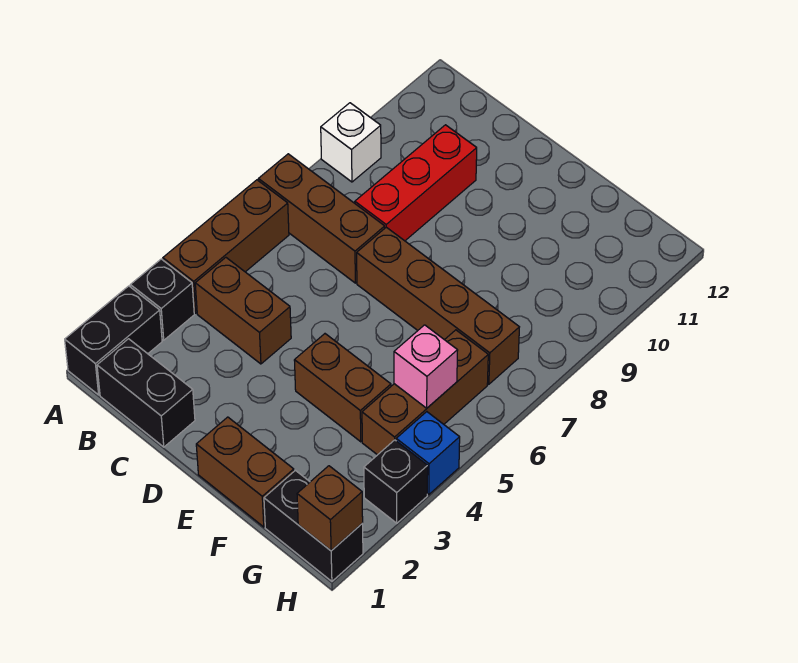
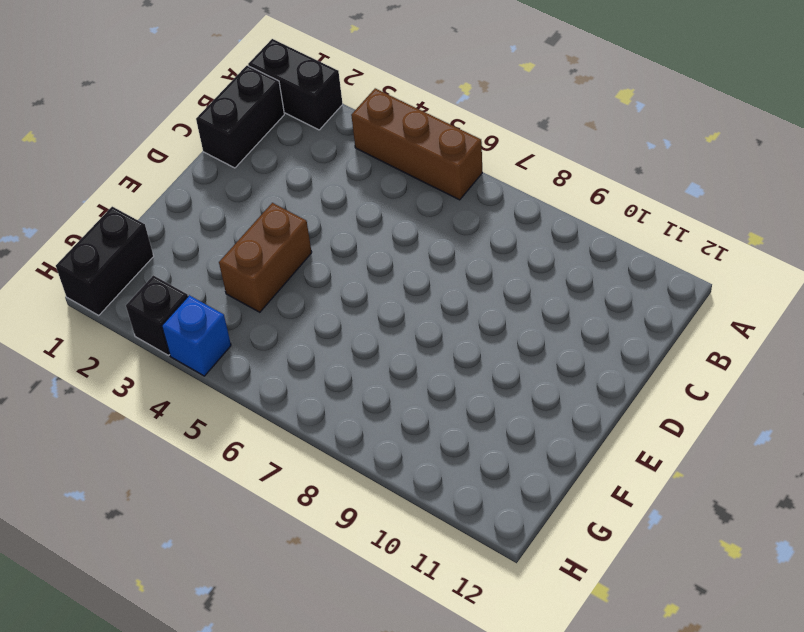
none -> black brick A3 level 1
none -> brown brick A7:C7 level 1
none -> white brick A9 level 1

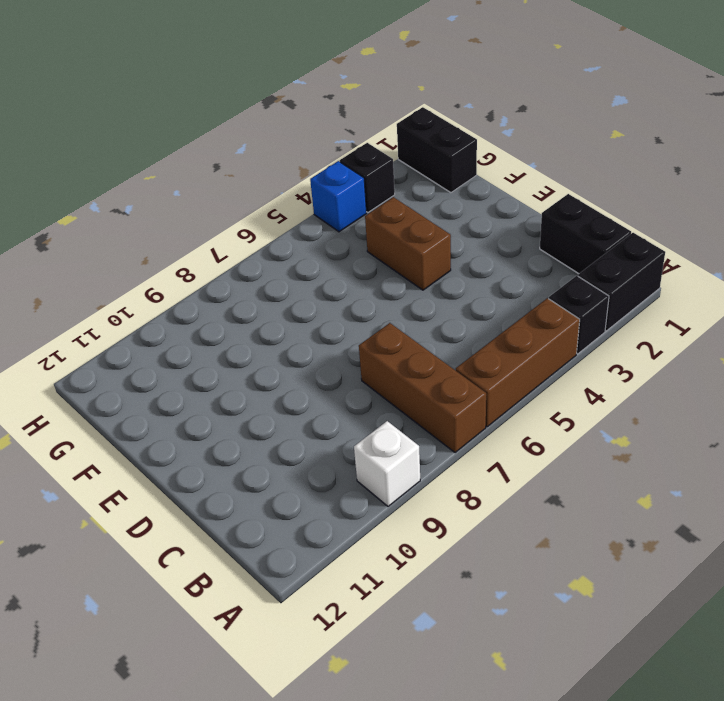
none -> brown brick B4:C4 level 1
none -> red brick C8:C10 level 1
none -> brown brick D7:G7 level 1

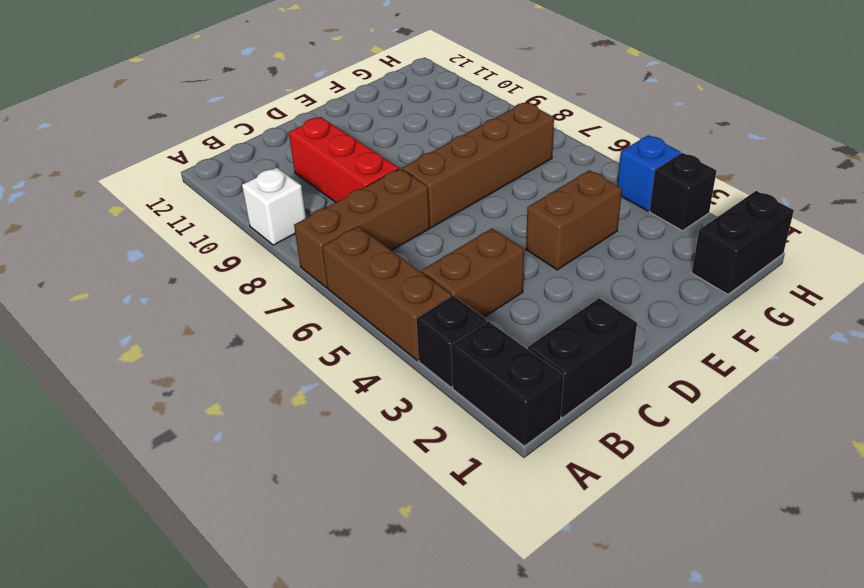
none -> brown brick E1:F1 level 1
none -> brown brick G4:G6 level 1
none -> pink brick G5 level 2

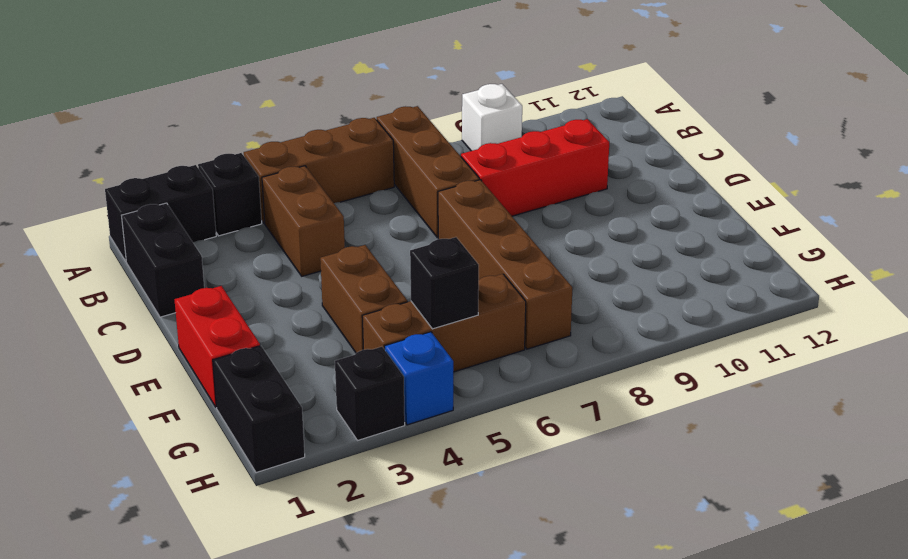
red brick E1:F1 level 1 -> brown brick E1:F1 level 1
black brick G5 level 2 -> pink brick G5 level 2
none -> brown brick H1 level 2

